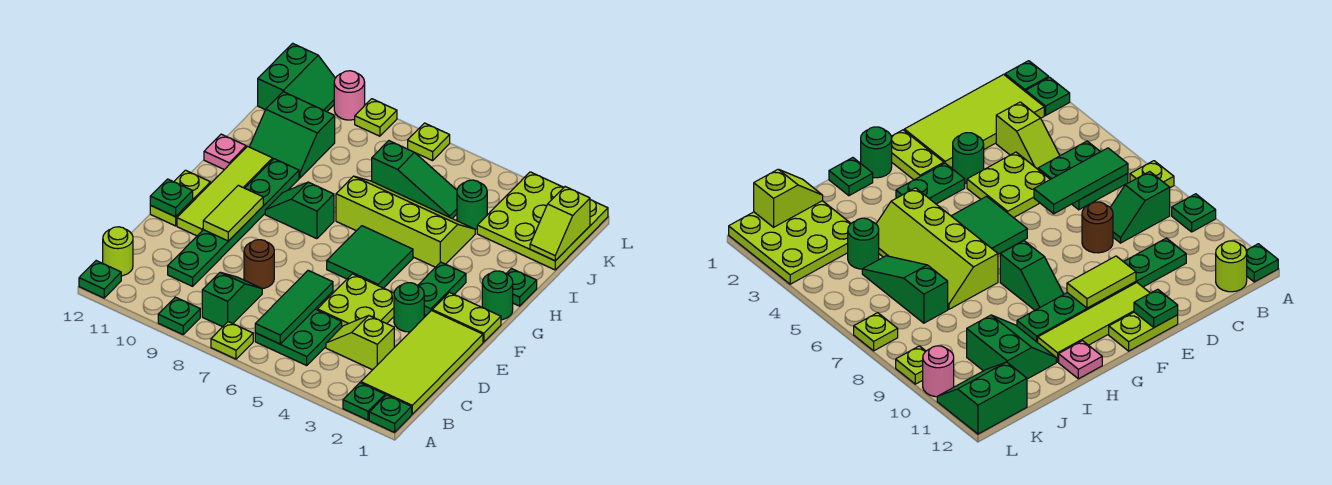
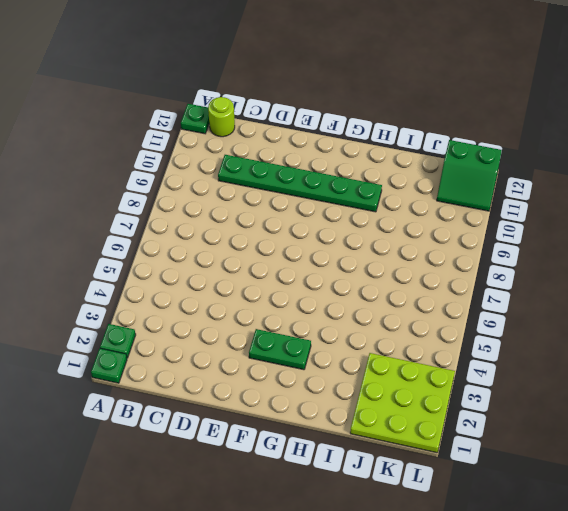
none -> lime plate A7 level 1
none -> green plate A9 level 1
none -> lime tile B1:E2 level 1
none -> green plate B5:C6 level 1

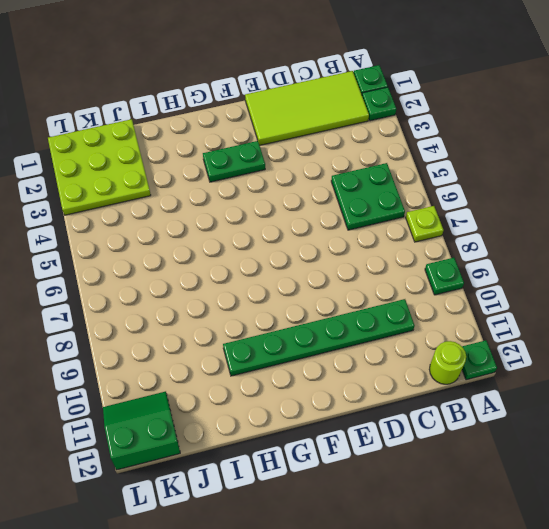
none -> green slope B8:C8 level 1 top B
none -> lime slope C3:C4 level 1 top 3
none -> lime plate D4:E5 level 1
none -> brown round brick D8 level 1

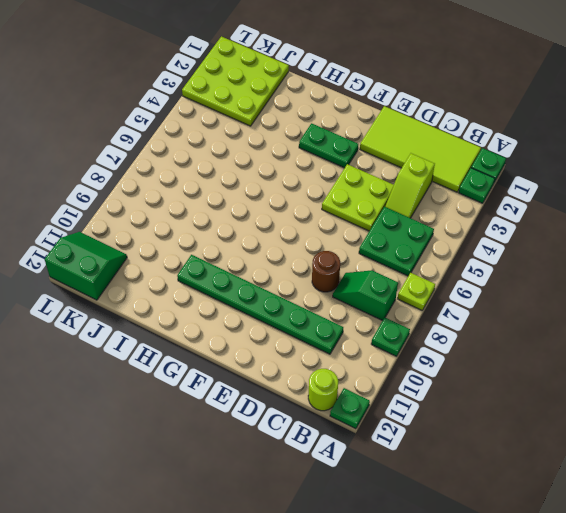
none -> green round brick E3 level 1
none -> lime tile E11:H11 level 1
none -> lime plate E12:F12 level 1
none -> lime plate F1:F2 level 1

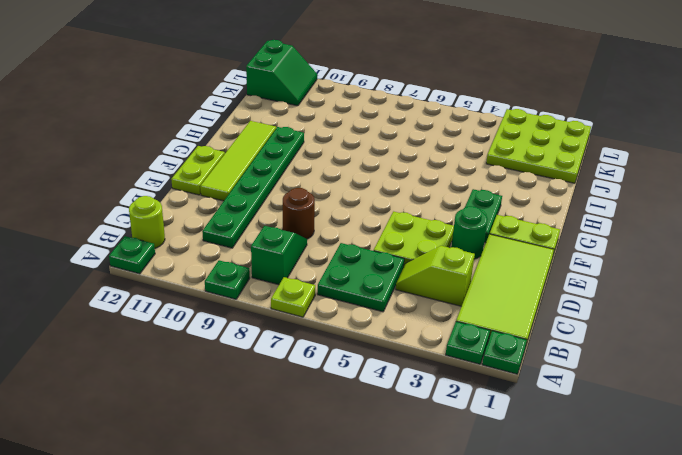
none -> green tile F5:G6 level 1
none -> green round brick G1 level 1
none -> green slope G8:G9 level 1 top 8
none -> green plate H1 level 1

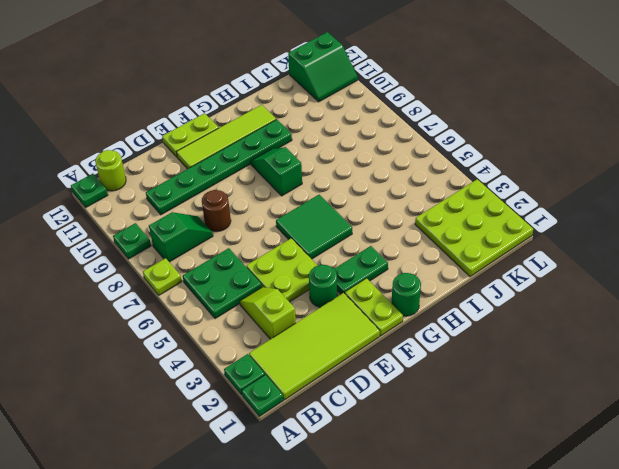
none -> green plate H1 level 1
none -> lime slope H4:I7 level 1 top H
none -> pink plate H12 level 1
none -> green slope I10:J11 level 1 top J

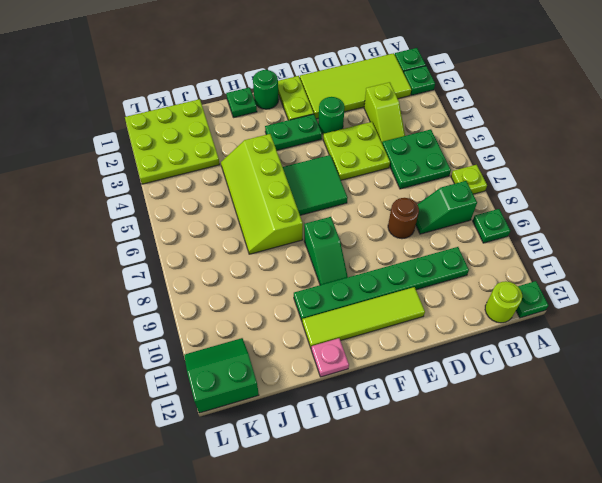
none -> lime plate E12:F12 level 1
none -> green slope I10:J11 level 1 top J
none -> green round brick J4 level 1
none -> green slope J5:J7 level 1 top 7

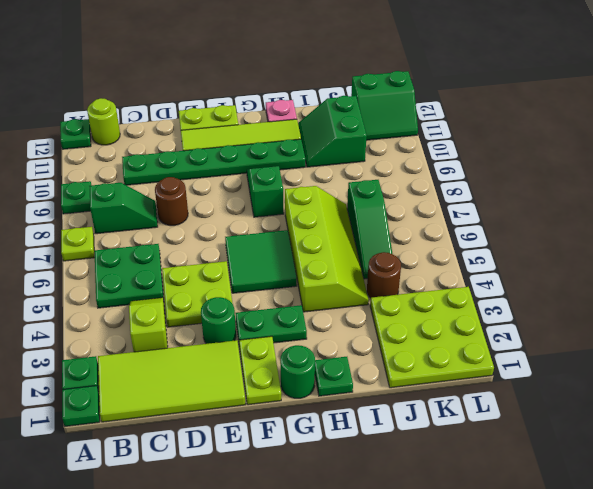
brown round brick J4 level 1 -> green round brick J4 level 1
none -> lime plate L7 level 1
none -> lime plate L9 level 1
none -> pink round brick L10 level 1
none -> green tile B6:D6 level 2

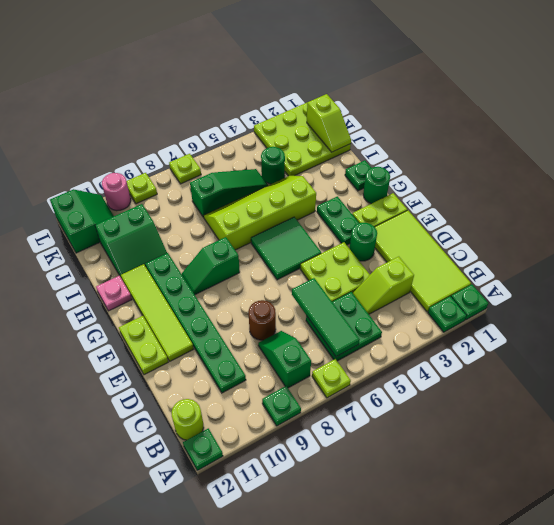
none -> lime tile E10:F10 level 2
none -> green plate E12 level 2

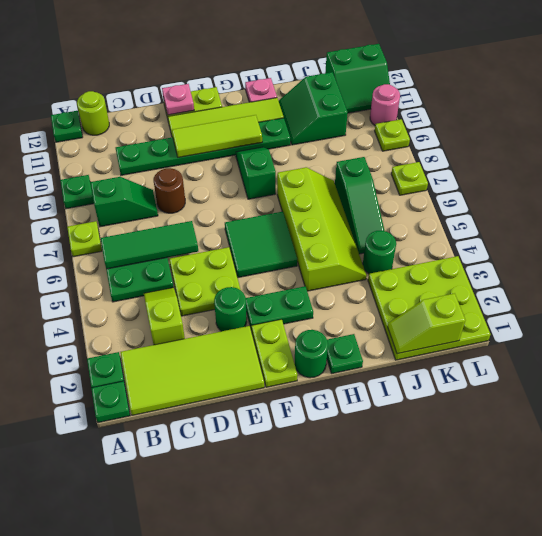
lime tile E10:G10 level 2 -> lime tile E10:F10 level 2
pink plate E12 level 2 -> green plate E12 level 2

